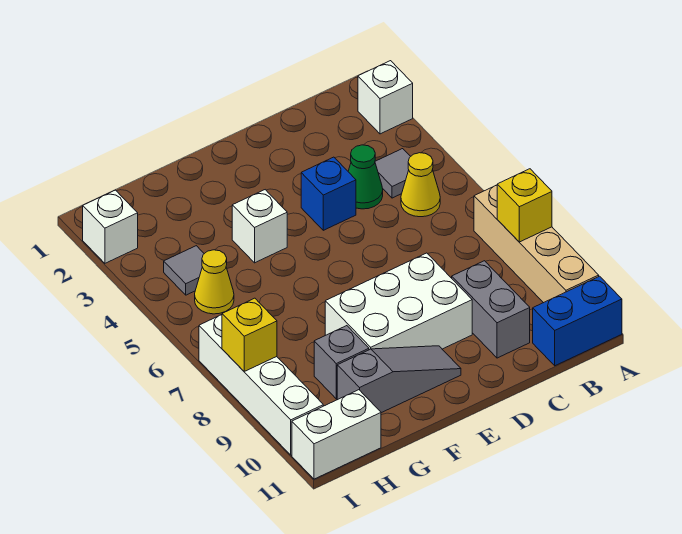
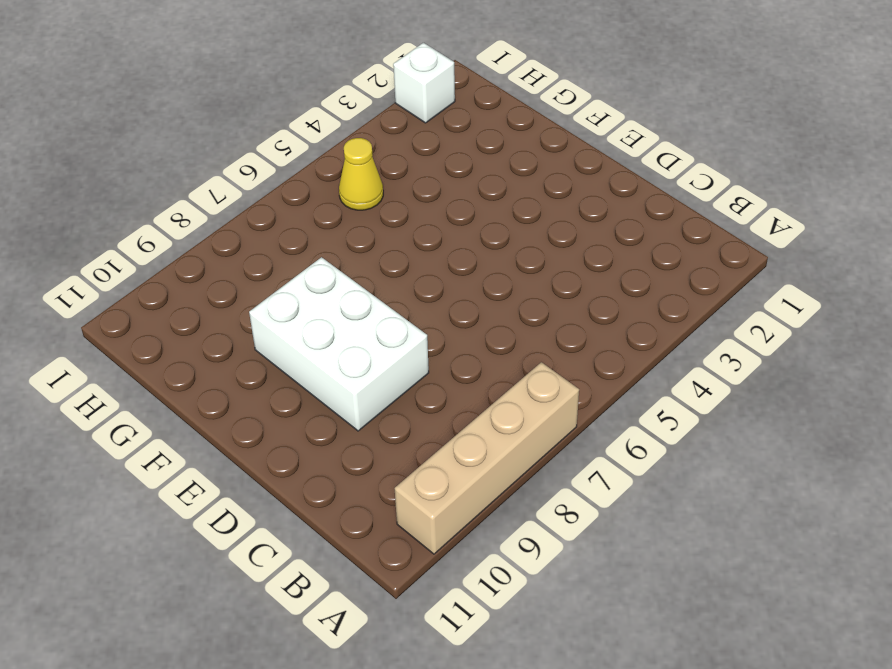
none -> white brick A2 level 1
none -> blue brick A11:B11 level 1
none -> grey tile B4 level 1

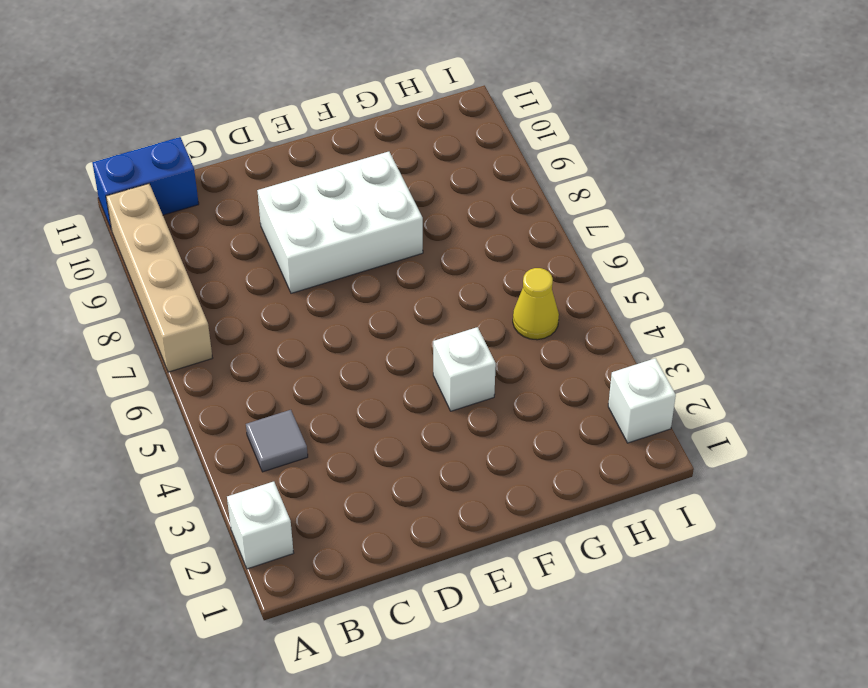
none -> yellow cone B5 level 1
none -> green cone C4 level 1
none -> grey brick C9:C10 level 1

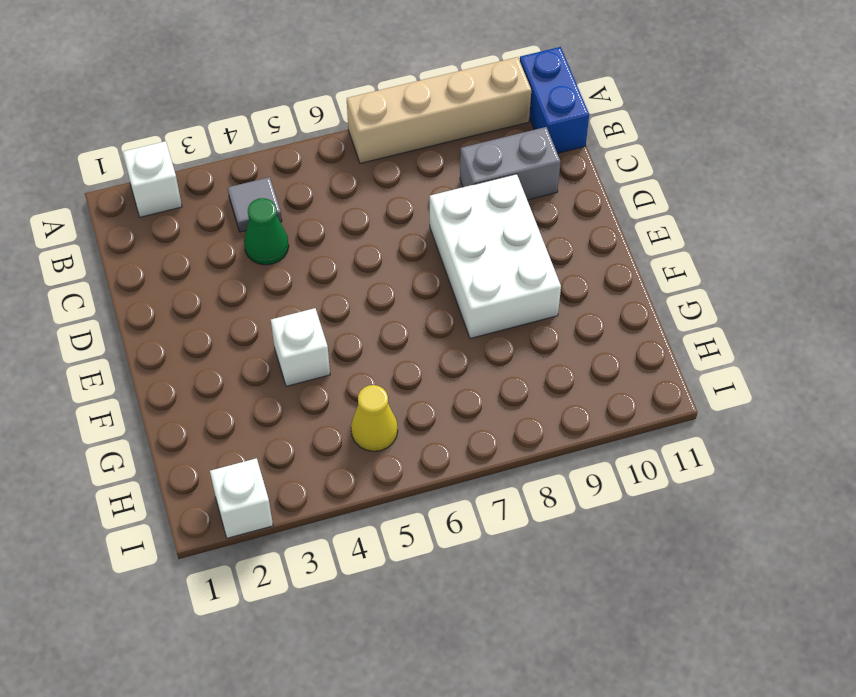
none -> yellow cone B5 level 1
none -> blue brick D4 level 1
none -> grey slope E10:G10 level 1 top G

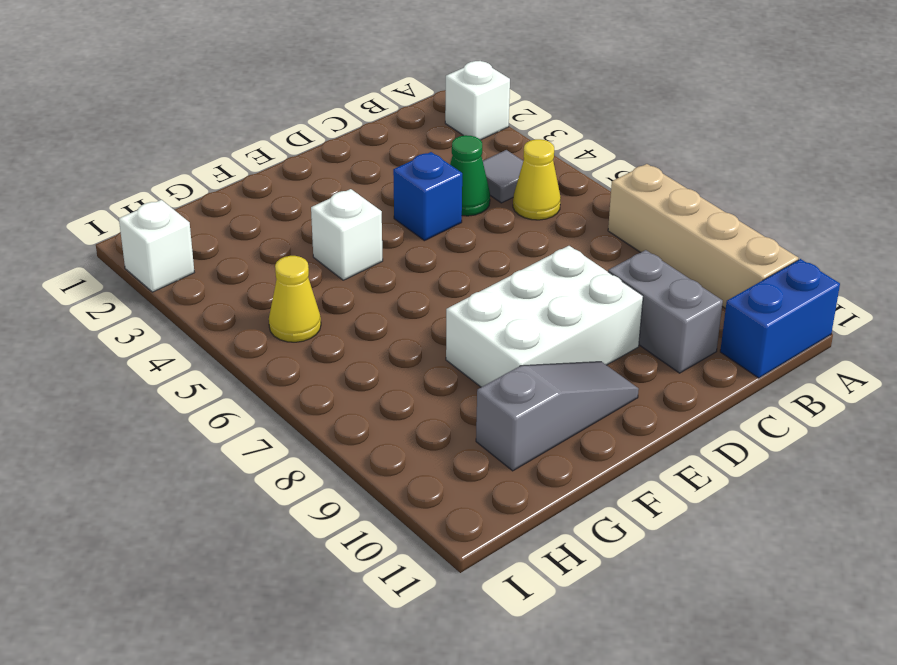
none -> grey brick G9 level 1
none -> grey tile H4 level 1
none -> white brick H11:I11 level 1

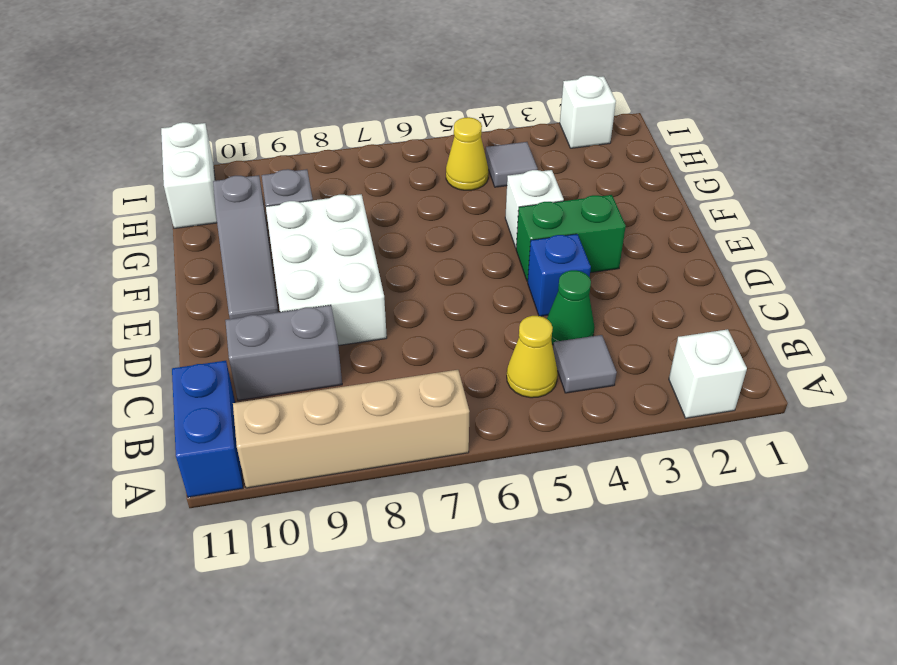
green brick E3:E4 level 1 -> none
none -> white brick I7:I10 level 1
none -> yellow brick A8 level 2
none -> yellow brick I8 level 2

